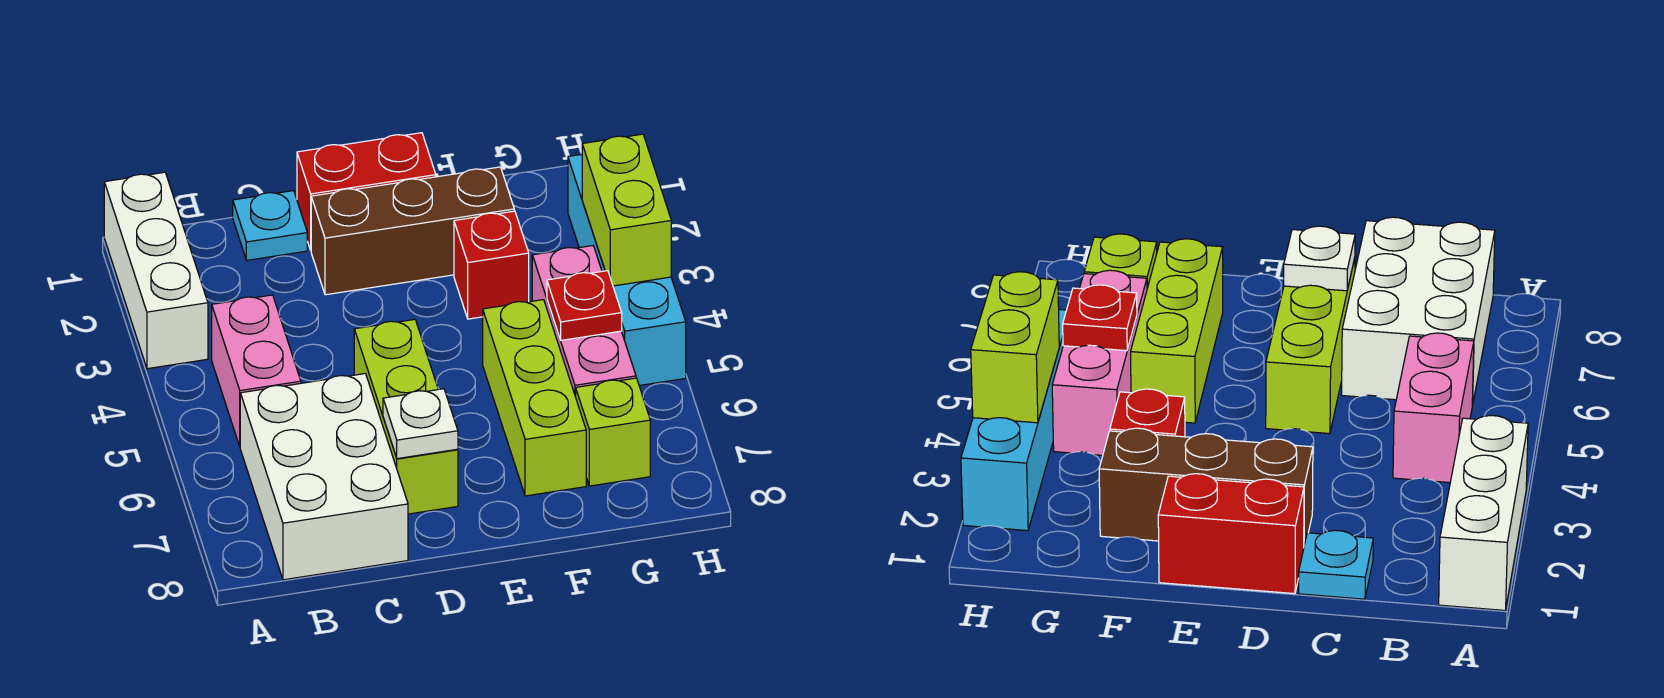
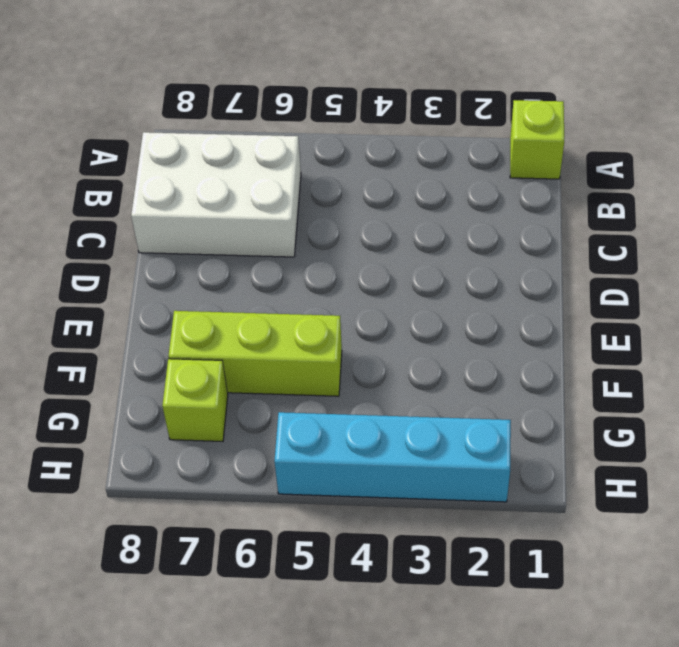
lime brick A1 level 1 -> white brick A1:A3 level 1
none -> pink brick B4:B5 level 1
none -> cyan plate C1 level 1
none -> red brick D1:E1 level 1

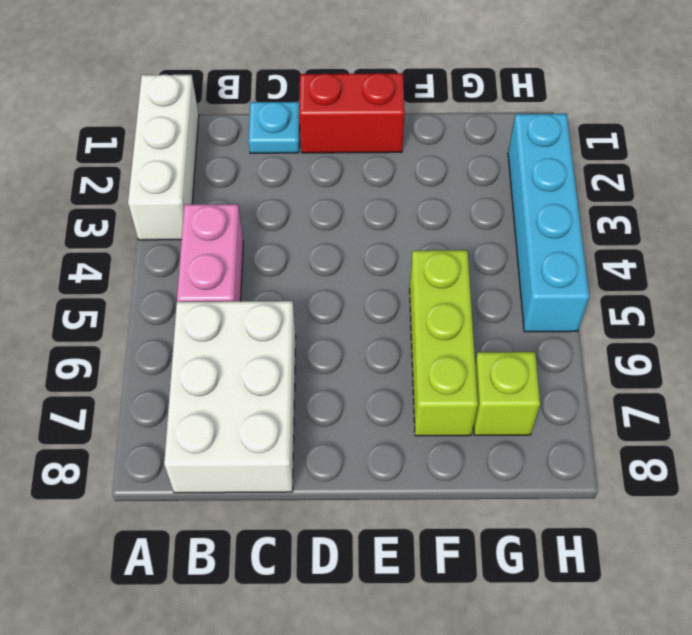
none -> brown brick D2:F2 level 1
none -> lime brick D5:D7 level 1
none -> red brick F3 level 1

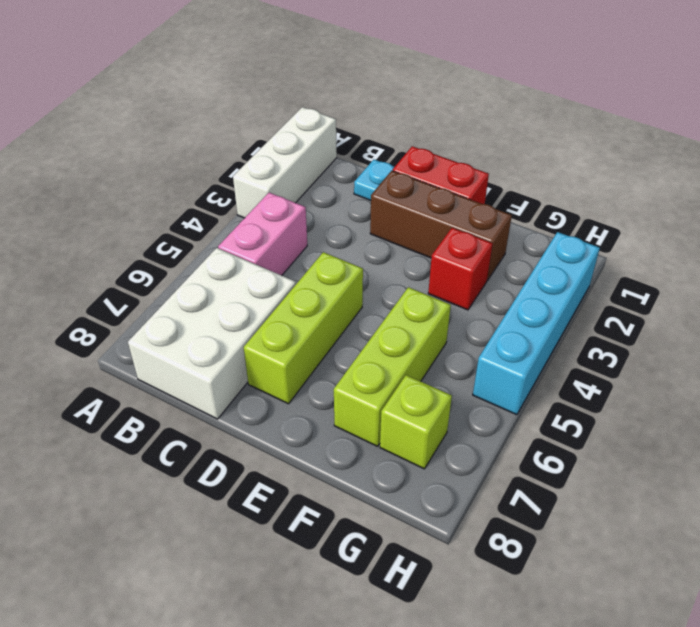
none -> pink brick G4:G6 level 1
none -> white plate D7 level 2
none -> red plate G5 level 2

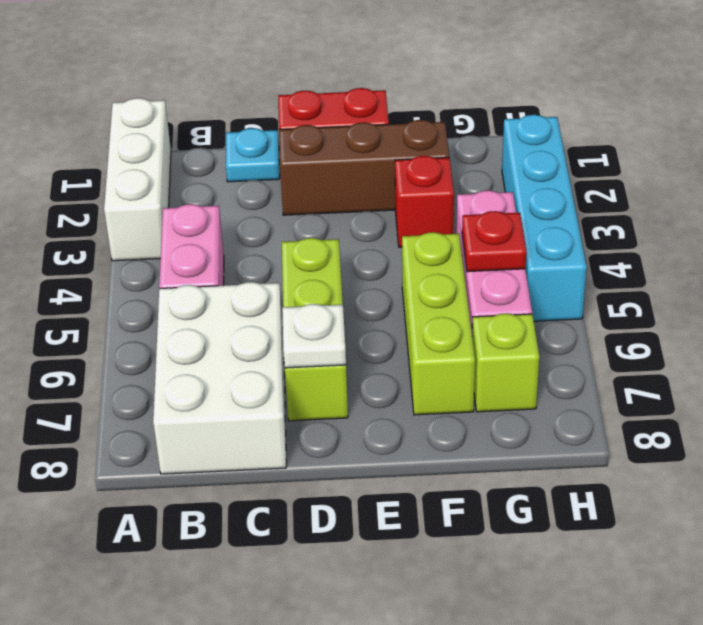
none -> lime brick H3:H4 level 2

